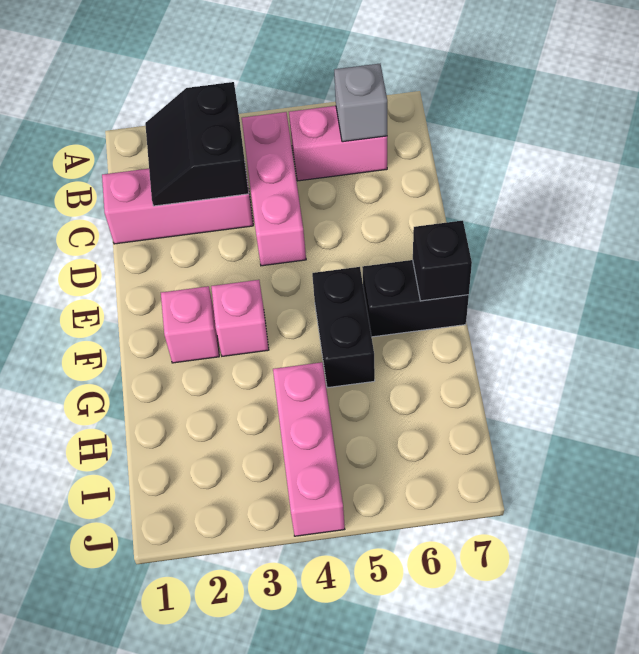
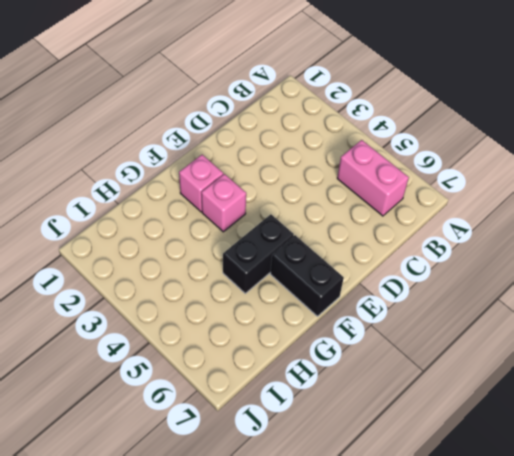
none -> pink brick B4:D4 level 1
none -> pink brick C1:C3 level 1

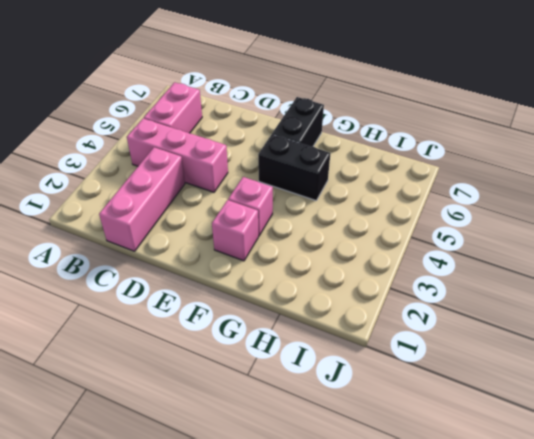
none -> pink brick H4:J4 level 1
none -> black slope B2:C3 level 2 top 3

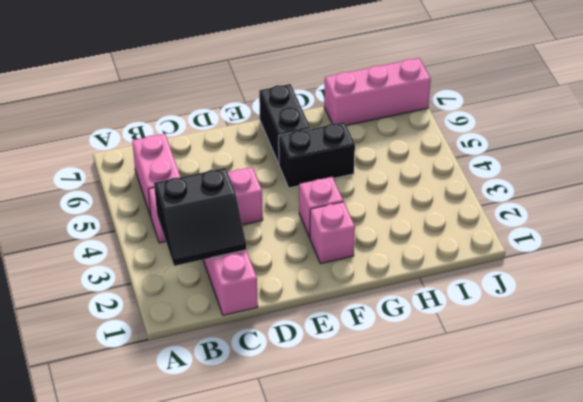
pink brick H7:J7 level 1 -> pink brick H4:J4 level 1
none -> grey brick B6 level 2
none -> black brick F7 level 2

